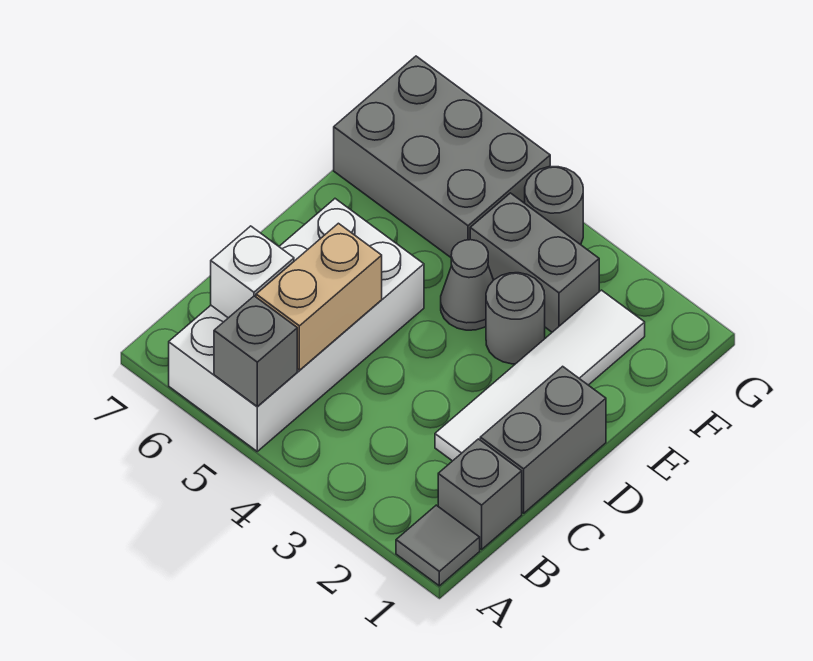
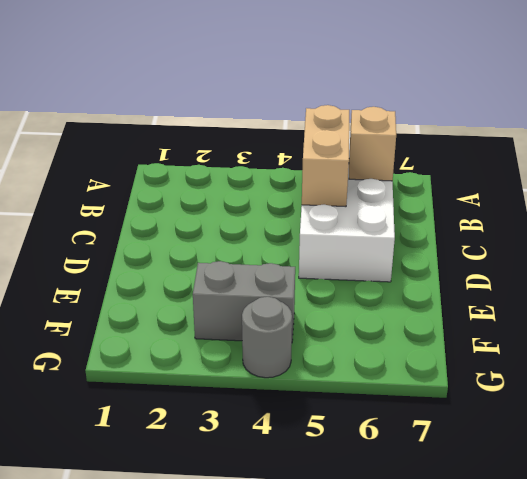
tan brick B6 level 2 -> white brick B6 level 2
none -> grey tile A1 level 1
none -> grey brick B1 level 1
none -> grey brick C1:D1 level 1

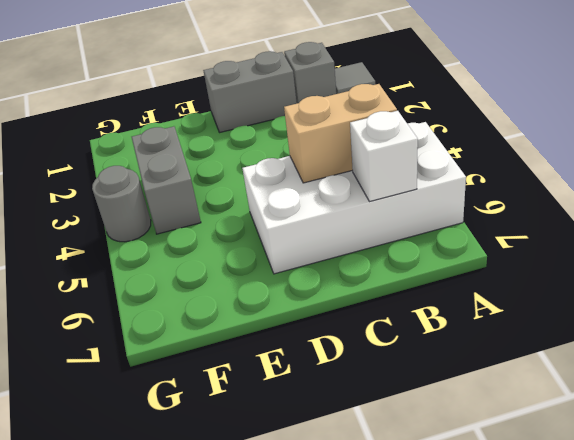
none -> white tile C2:F2 level 1
none -> grey round brick E3 level 1
none -> grey cone E4 level 1

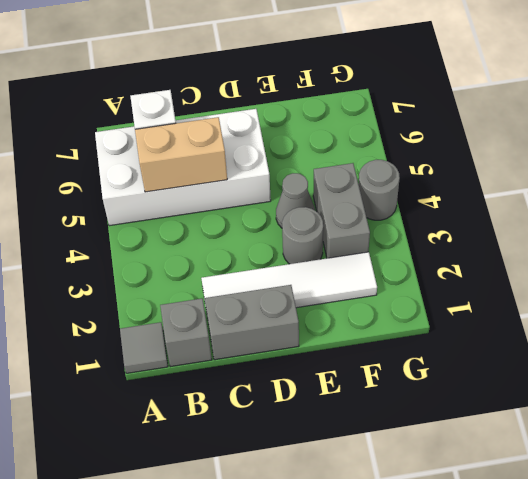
none -> grey brick F5:G7 level 1
none -> grey brick A5 level 2

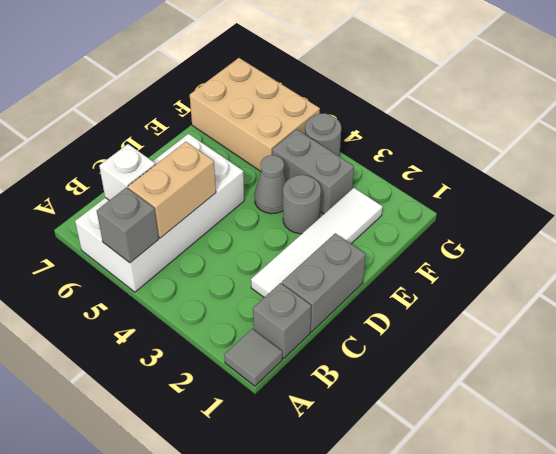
tan brick F5:G7 level 1 -> grey brick F5:G7 level 1

